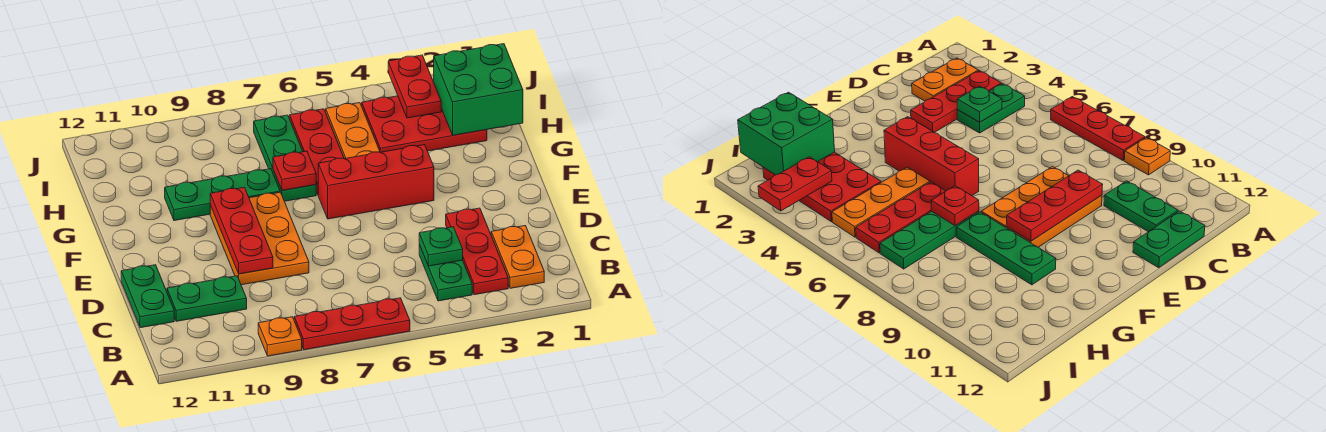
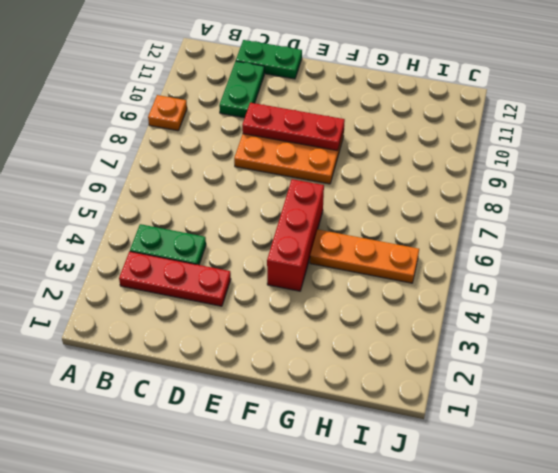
none -> red plate A6:A8 level 1
none -> orange plate B2:C2 level 1
none -> red plate G6:I6 level 1

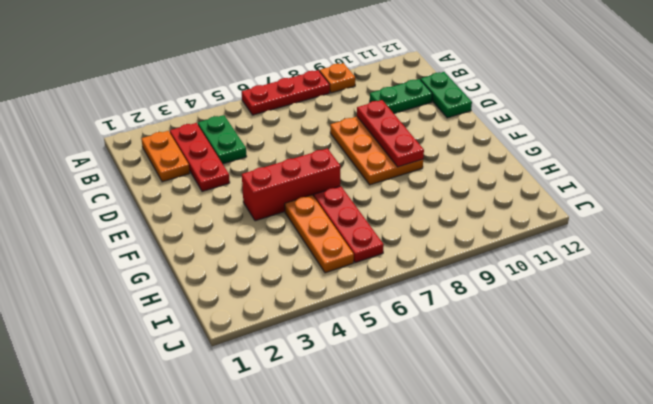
none -> green plate G7:I7 level 1
none -> green plate G8:G10 level 1
none -> red plate H2:I4 level 1

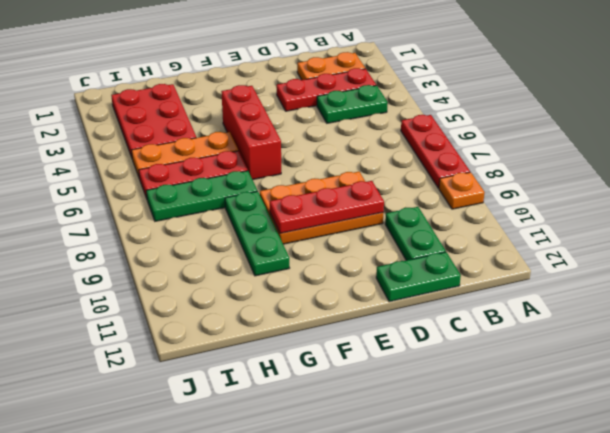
none -> green plate C4 level 2
none -> red plate G7 level 2
none -> green brick H1:I2 level 2

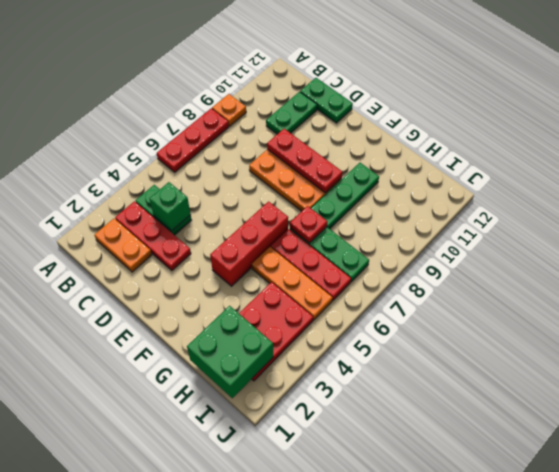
green brick C4 level 2 -> green plate C4 level 2
none -> red plate I3:J3 level 2

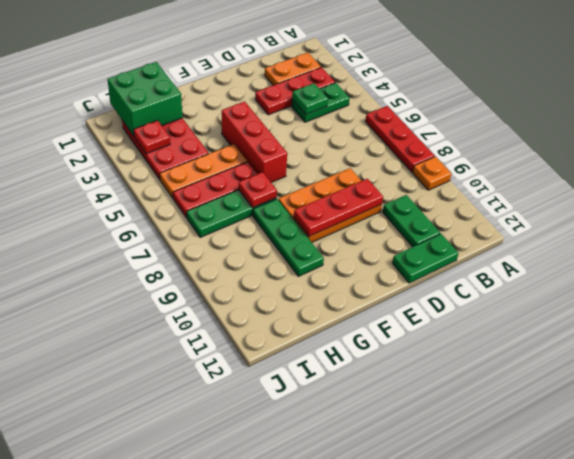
red plate I3 level 2 -> red plate I3:J3 level 2

